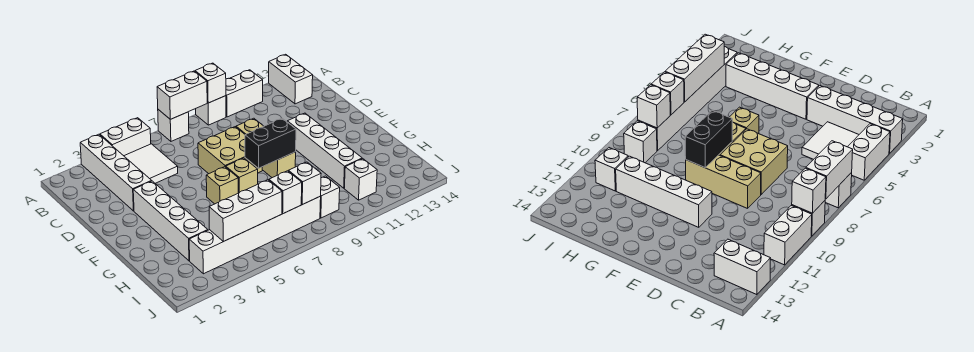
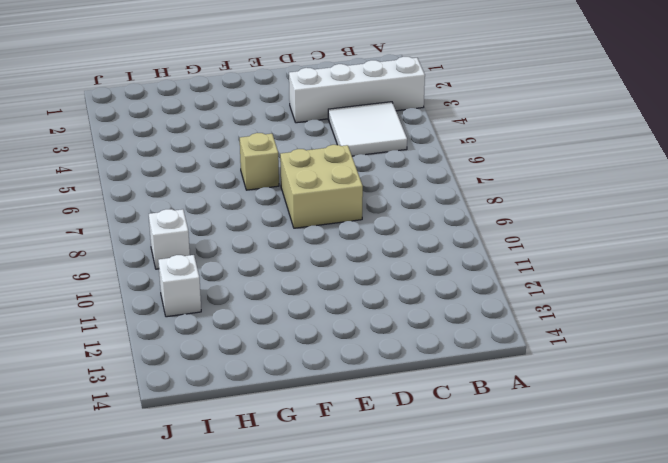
none -> white brick A4:A5 level 1
none -> white brick A7 level 1
none -> white brick A9 level 1

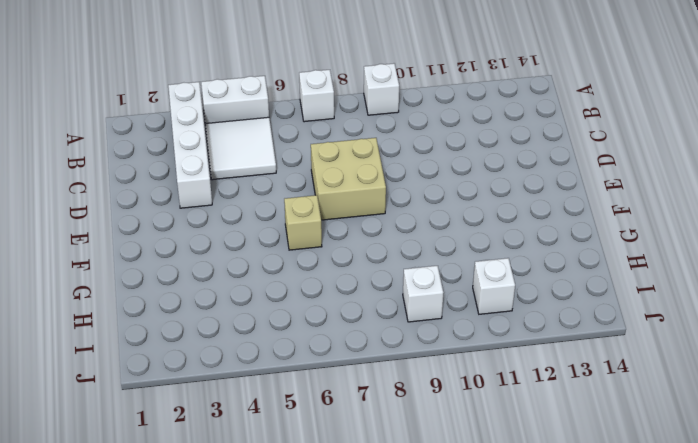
none -> white brick A10:A11 level 1
none -> white brick A13:B13 level 1
none -> tan brick D9:F9 level 1

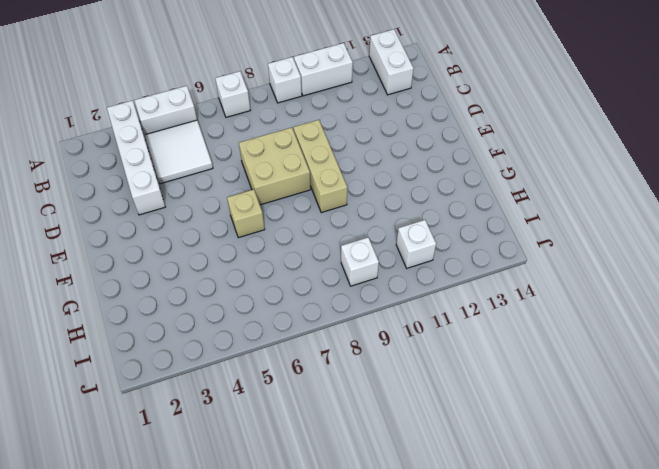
none -> white brick E3:H3 level 1
none -> white brick E11:H11 level 1
none -> tan brick F7 level 1

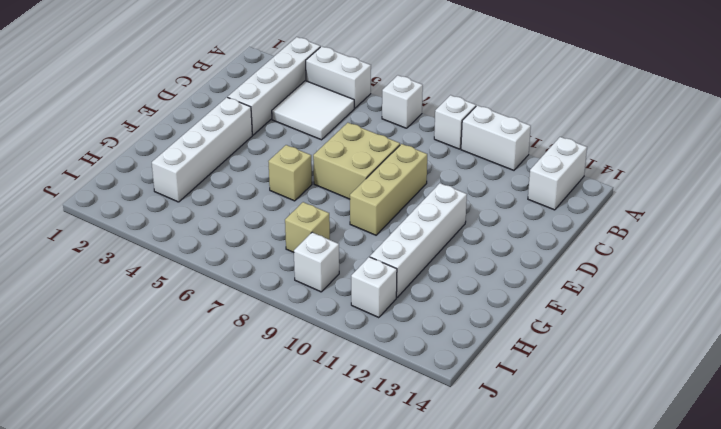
tan brick H8 level 1 -> tan brick F7 level 1
none -> white brick I3:I8 level 1
none -> white brick A7:A8 level 2
none -> white brick A9 level 2

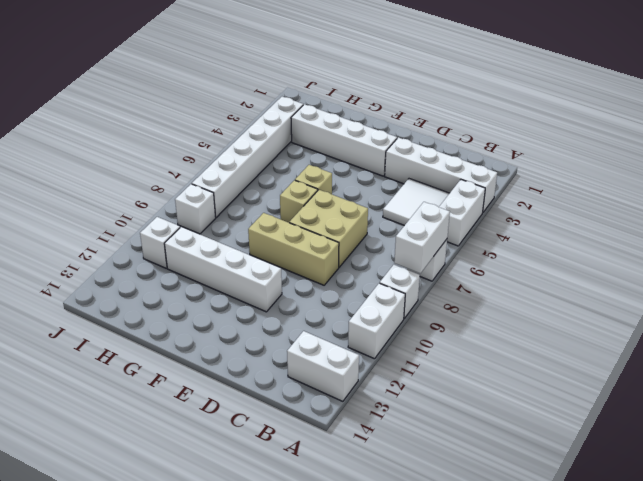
none -> white brick A9 level 2
none -> black brick F8:F9 level 2
none -> white brick I4:I6 level 2

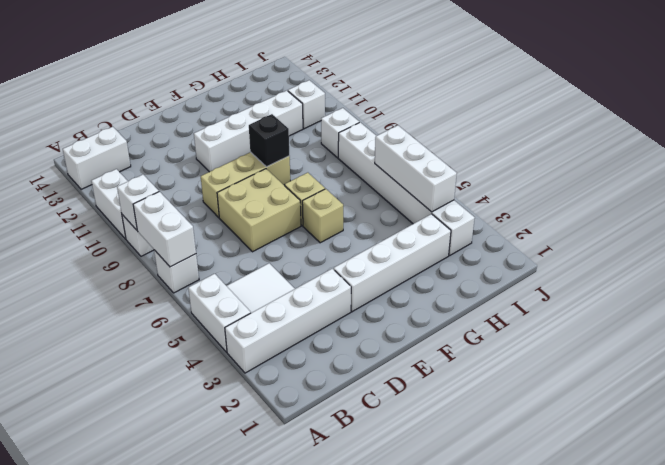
black brick F9 level 2 -> black brick F8:F9 level 2
none -> white brick I7 level 2
none -> white brick I8 level 2

